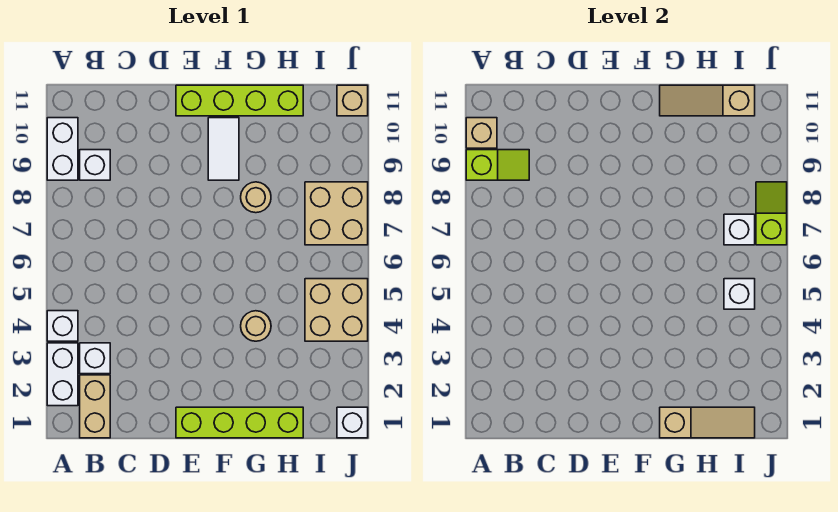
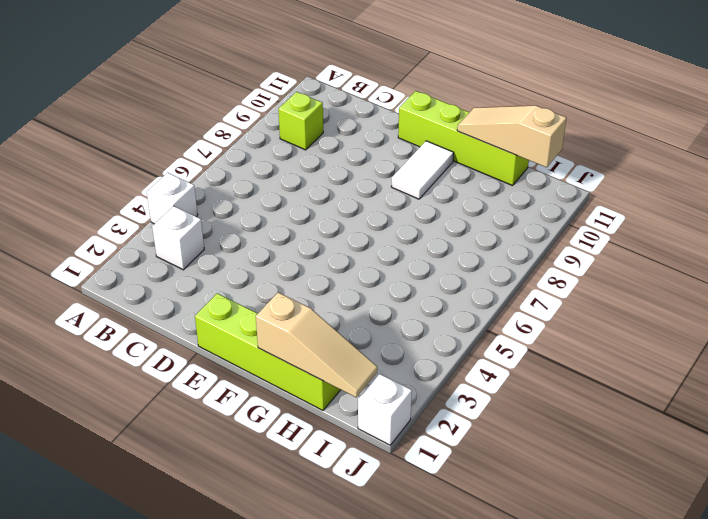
lime brick B9 level 1 -> white brick B9 level 1
none -> white brick A2:A3 level 1
none -> white brick A9:A10 level 1
none -> tan brick B1:B2 level 1

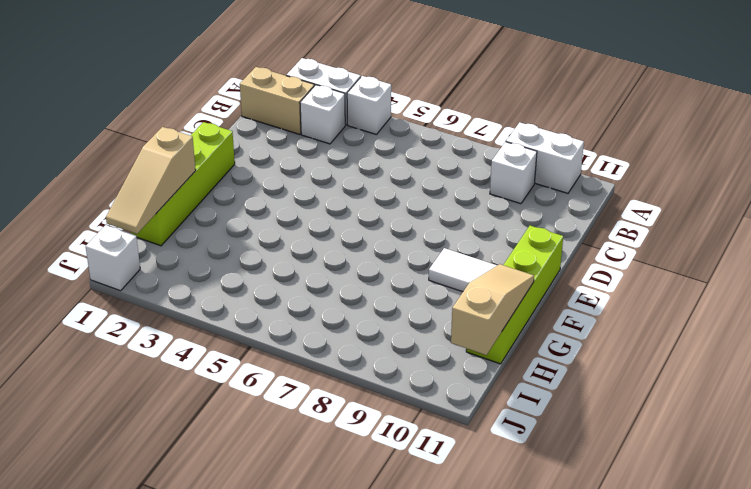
none -> tan round brick G4 level 1
none -> tan round brick G8 level 1
none -> tan brick I4:J5 level 1

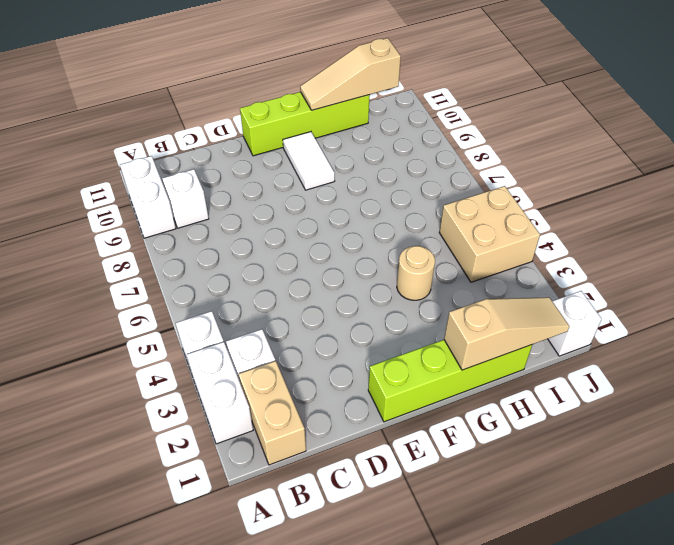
none -> tan round brick G8 level 1
none -> tan brick I7:J8 level 1
none -> tan brick J11 level 1

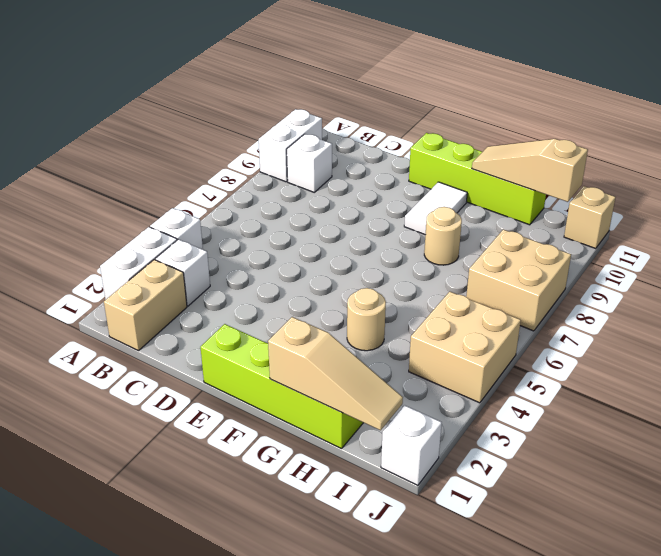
none -> lime slope A9:B9 level 2 top A
none -> tan brick A10 level 2
none -> white brick I5 level 2

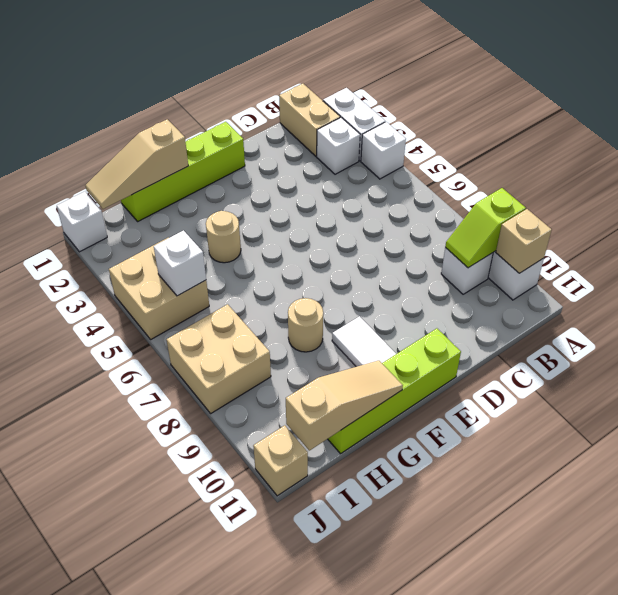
none -> white brick I7 level 2
none -> lime slope J7:J8 level 2 top 7

